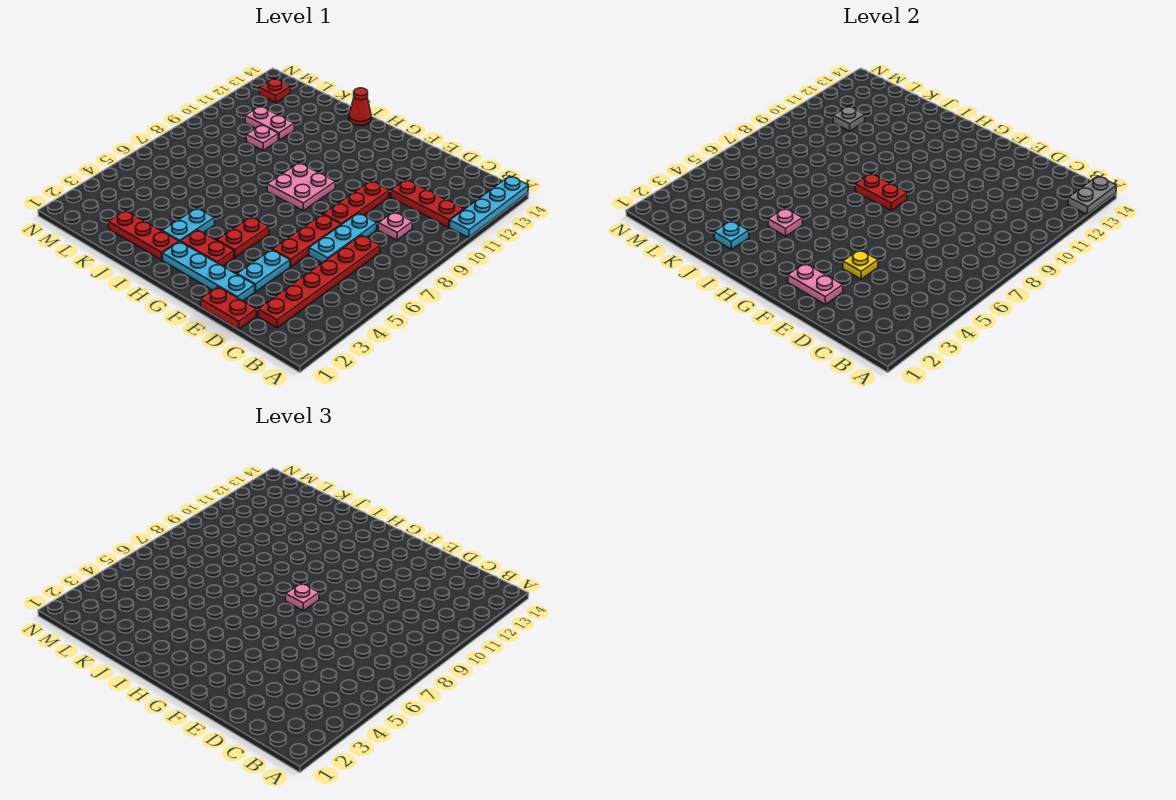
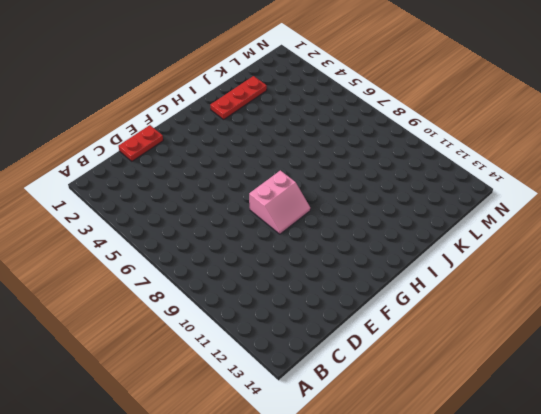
pink slope F8:G9 level 1 top 8 -> pink plate G8:H9 level 1
none -> cyan plate A11:A14 level 1
none -> red plate B11:D11 level 1
none -> red plate C2:C7 level 1

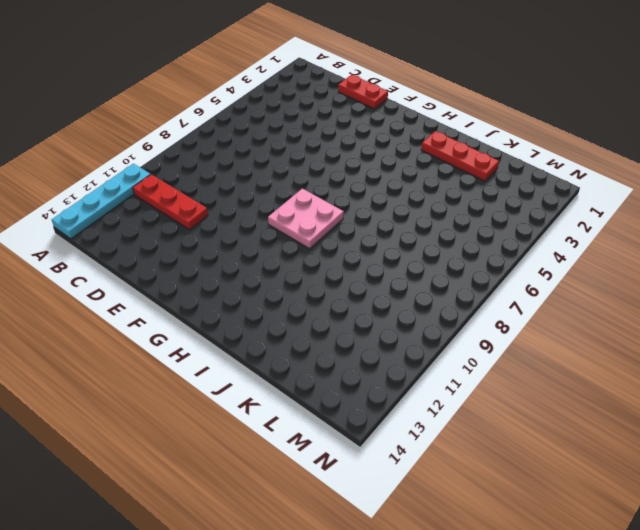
none -> red plate C2:C7 level 1
none -> pink plate C9 level 1
none -> cyan plate D6:D8 level 1

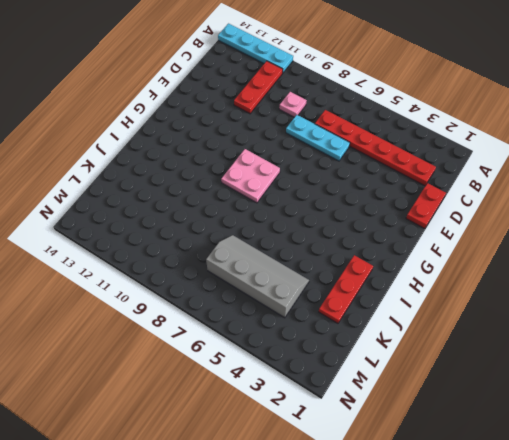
grey slope K4:L7 level 1 top L -> none
none -> cyan plate E2:H2 level 1
none -> cyan plate E3:E4 level 1
none -> red plate E5:E7 level 1

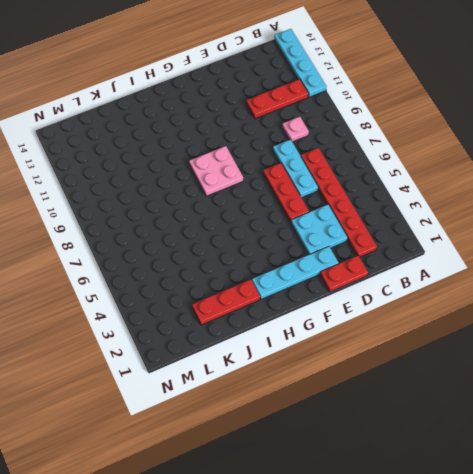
cyan plate D3:E4 level 1 -> cyan plate E3:E4 level 1
none -> red plate E8:E10 level 1
none -> red plate G3:H3 level 1
none -> red plate G4:G5 level 1

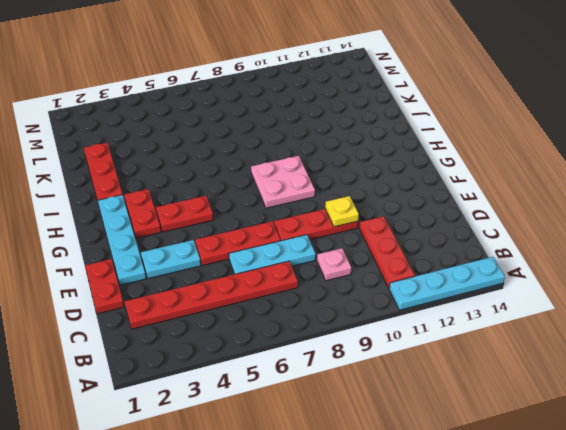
yellow plate E10 level 2 -> yellow plate E4 level 2
none -> cyan plate I3:I4 level 1
none -> red cone I14 level 1
none -> pink plate K10 level 1

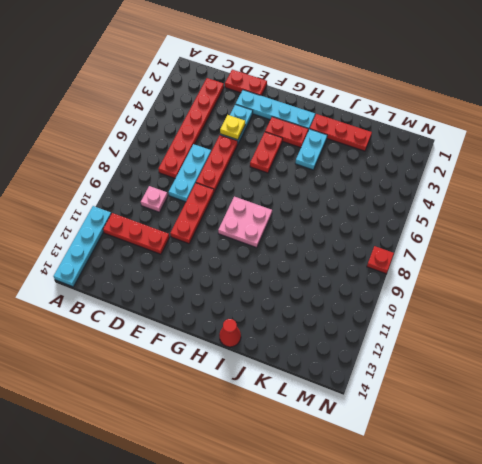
red plate N8 level 1 -> red plate M13 level 1
none -> pink plate K10 level 1
none -> pink plate K11:L11 level 1
none -> grey plate A13:A14 level 2

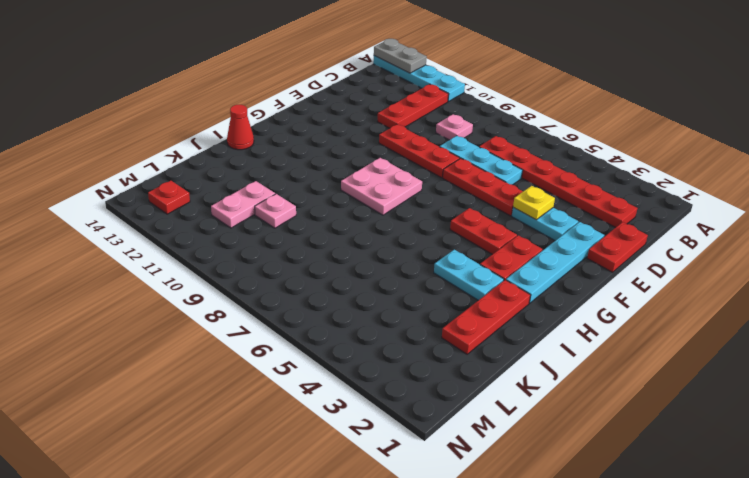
none -> pink plate E2:F2 level 2
none -> red plate G8:H8 level 2
none -> pink plate I4 level 2

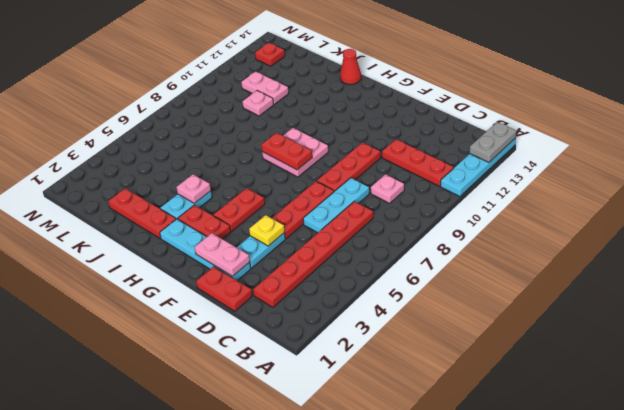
none -> cyan plate J2 level 2
none -> grey plate L11 level 2
none -> pink plate G8 level 3

